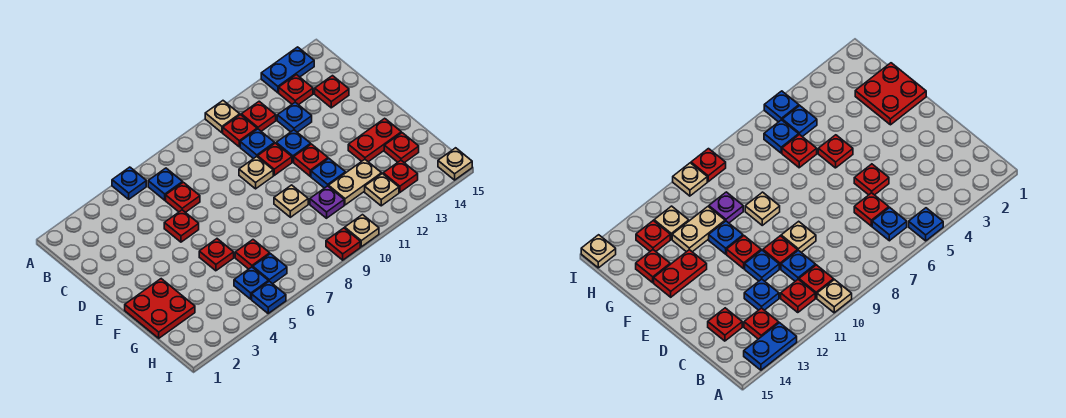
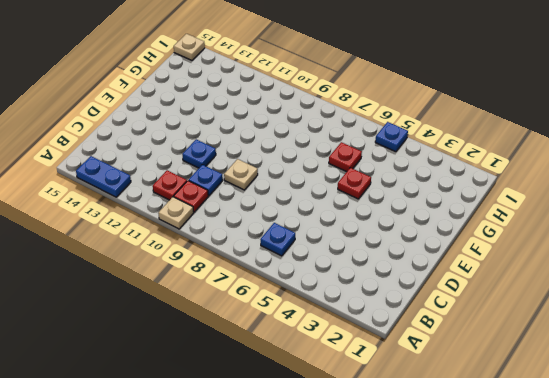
none -> blue plate A5 level 1
none -> red plate B13 level 1
none -> red plate C6 level 1
none -> blue plate C12 level 1

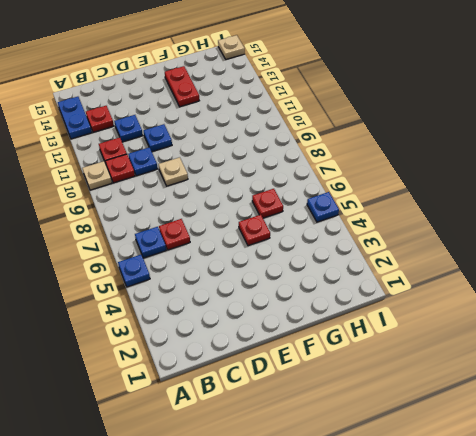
none -> red plate C14 level 1
none -> red plate D5 level 1
none -> red plate D10 level 1
none -> red plate E11 level 1

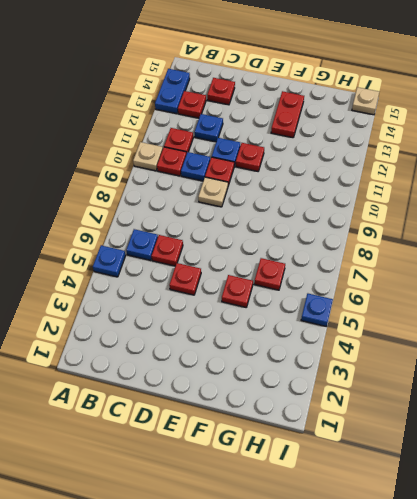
none -> red plate F1:G2 level 1
none -> tan plate F9 level 1
none -> blue plate F11 level 1
none -> purple plate G10 level 1

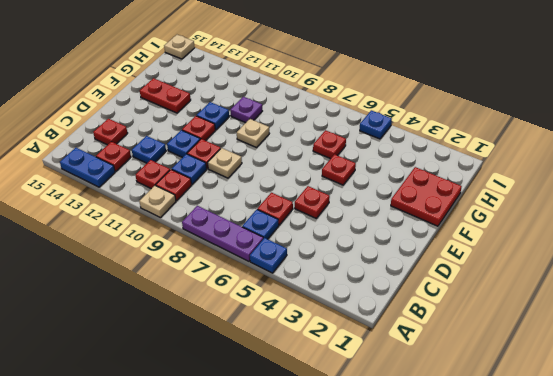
purple plate A6:A8 level 1 -> none
none -> tan plate G11:G12 level 1
none -> red plate G14 level 1
none -> blue plate H5 level 1
none -> blue plate H6 level 1

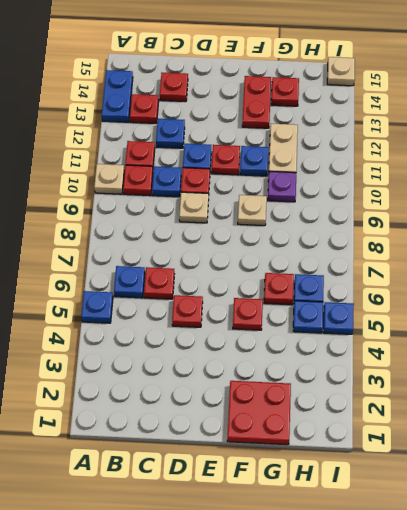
none -> tan plate H12 level 1
none -> red plate H13 level 1
none -> red plate I9 level 1
none -> tan plate I10 level 1

